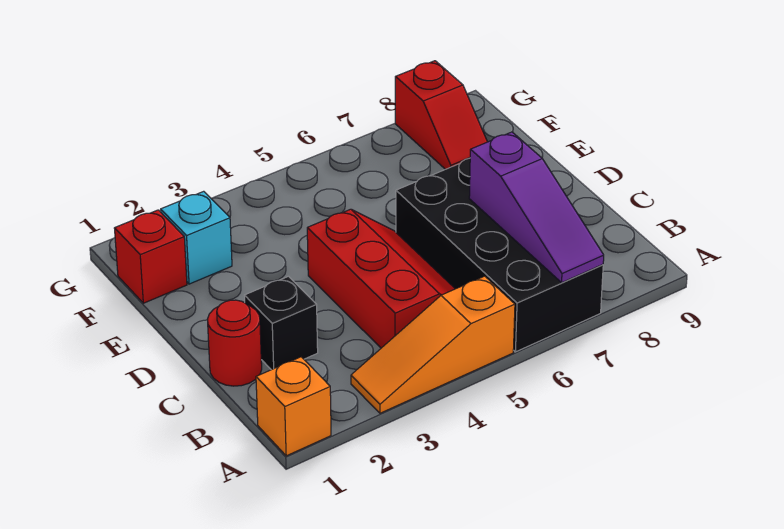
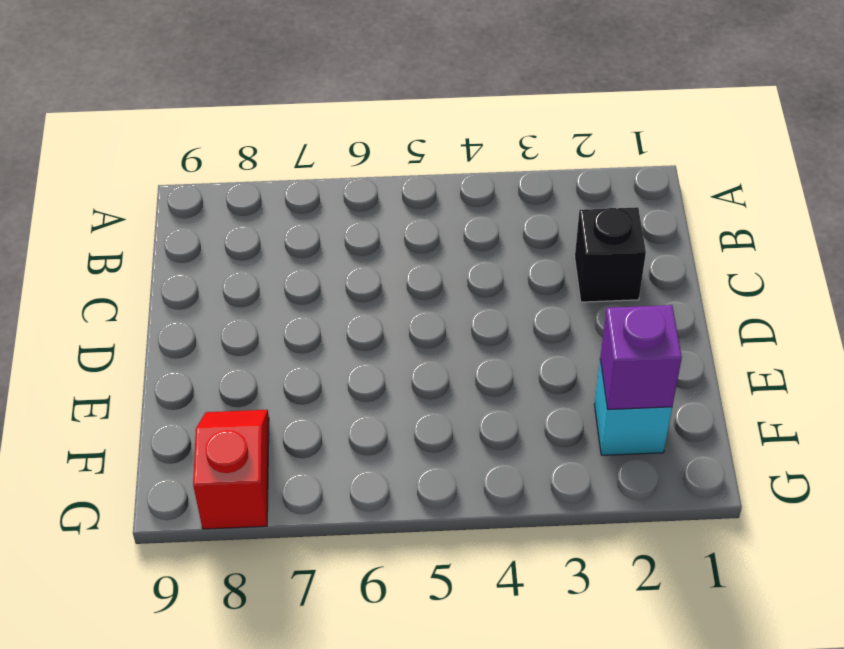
purple brick F2 level 2 -> none
none -> orange brick A1 level 1
none -> orange slope A3:A5 level 1 top 5

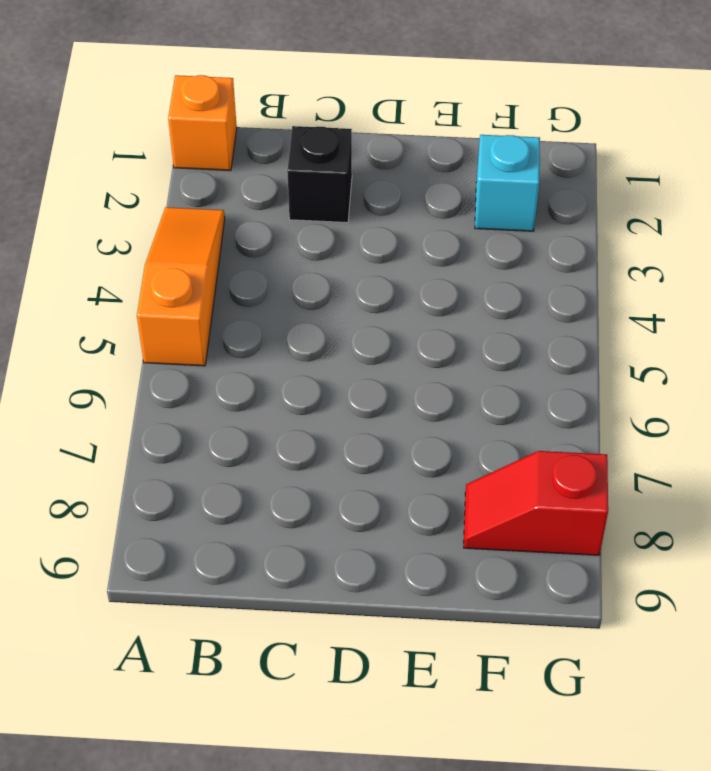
none -> black brick A6:D7 level 1
none -> red slope B4:D5 level 1 top 4

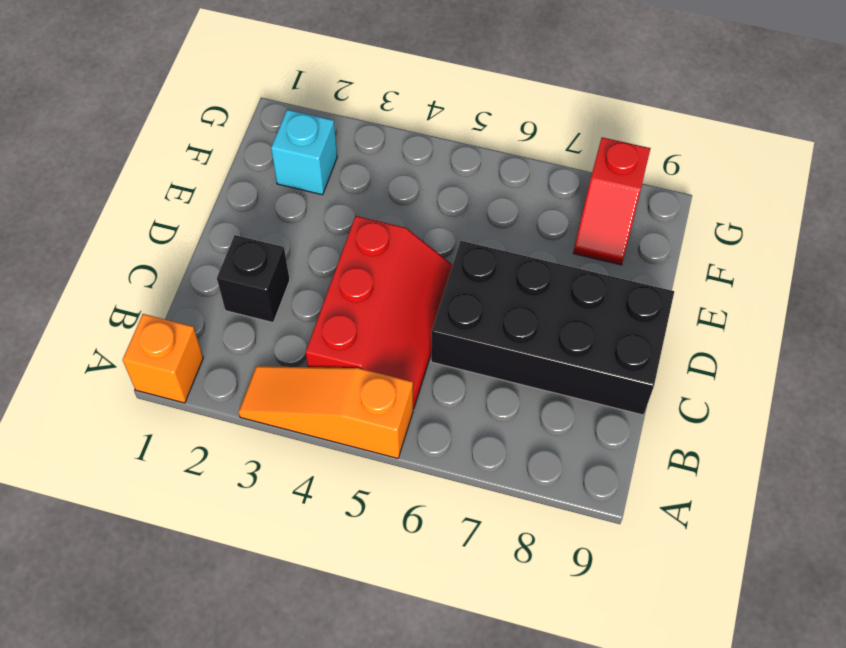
black brick C6:D9 level 1 -> black brick A6:D7 level 1
none -> red round brick C1 level 1
none -> red brick F1 level 1

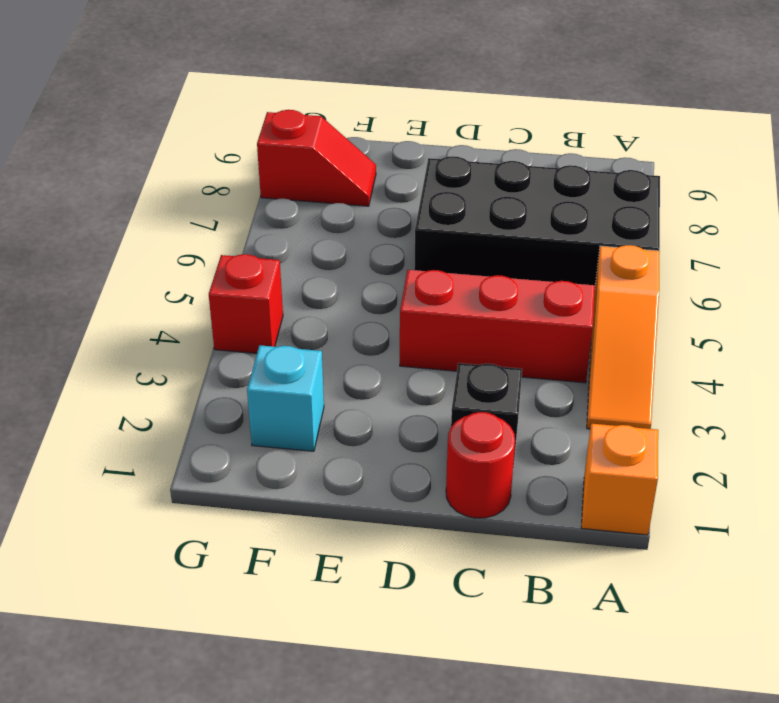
red brick G4 level 1 -> red brick F1 level 1
none -> purple slope A7:C7 level 2 top C

